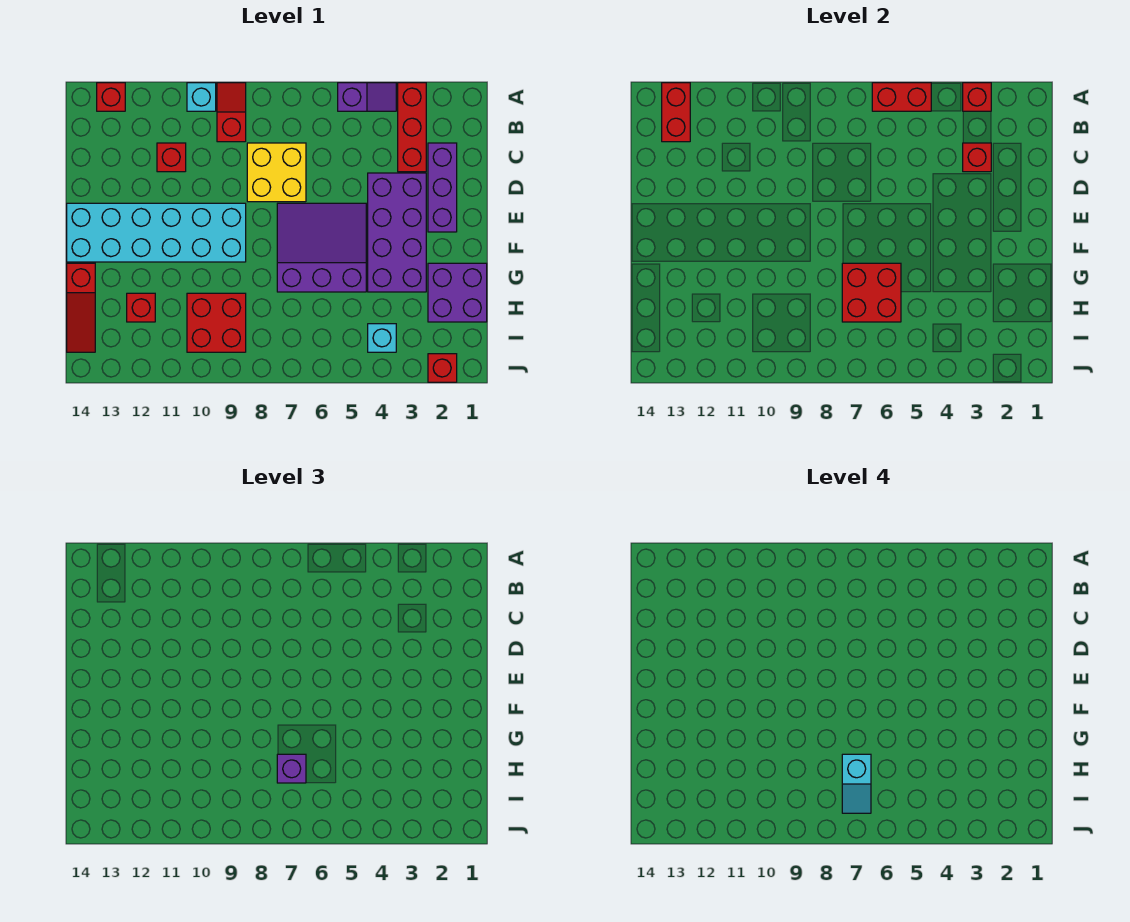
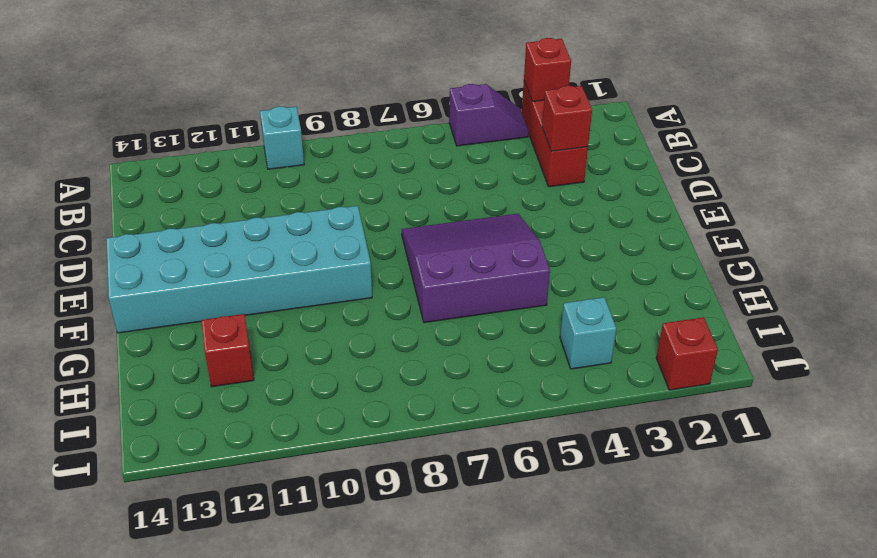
none -> red slope A9:B9 level 1 top B
none -> red brick A13 level 1
none -> purple brick C2:E2 level 1

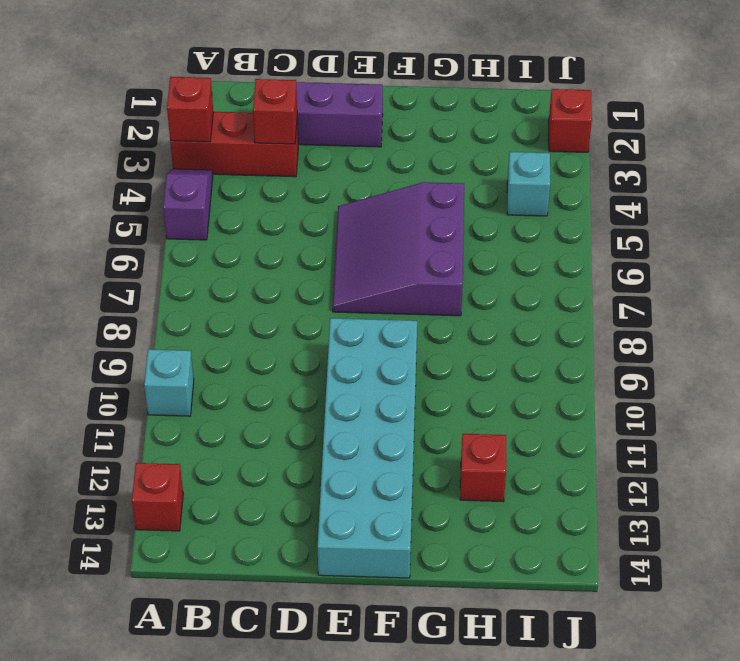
none -> red slope A9:B9 level 1 top B
none -> yellow brick C7:D8 level 1
none -> red brick C11 level 1

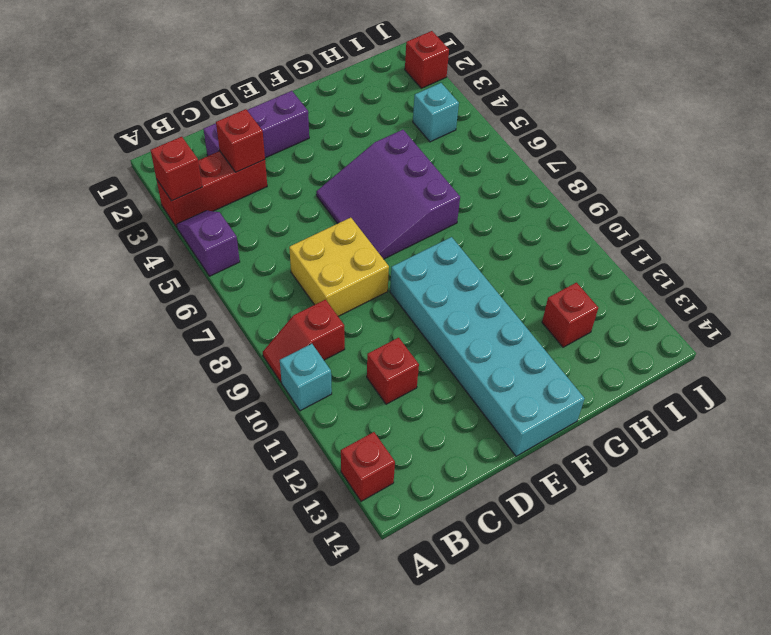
none -> purple brick D3:G4 level 1
none -> purple brick G1:H2 level 1
none -> red slope G14:I14 level 1 top G

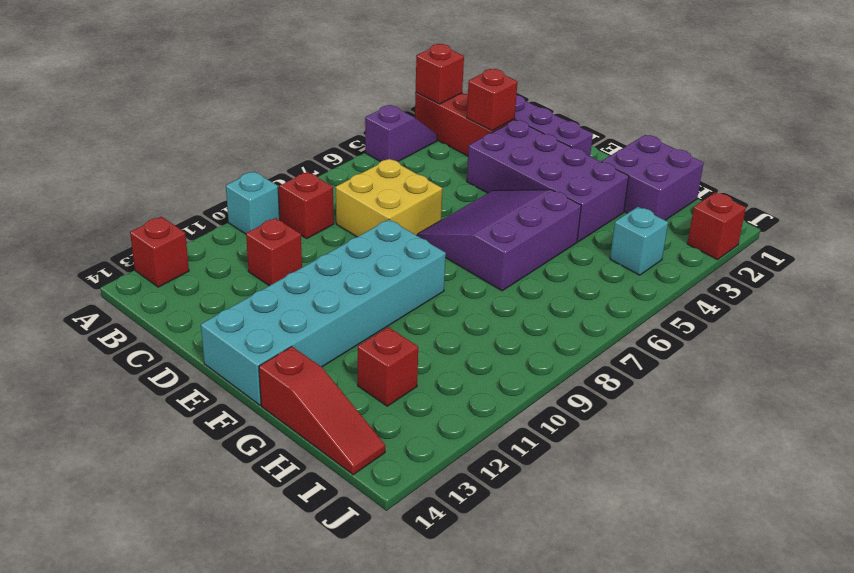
none -> red brick H9:I10 level 1
none -> red brick A5:A6 level 2
none -> red brick A13:B13 level 2

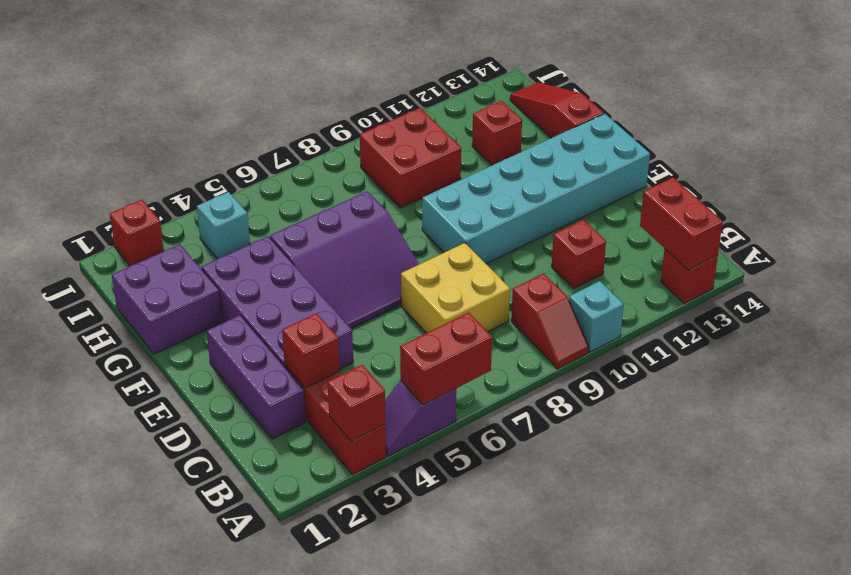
none -> red brick G6:H7 level 2
none -> purple brick H7 level 3
none -> cyan slope H7:I7 level 4 top H

